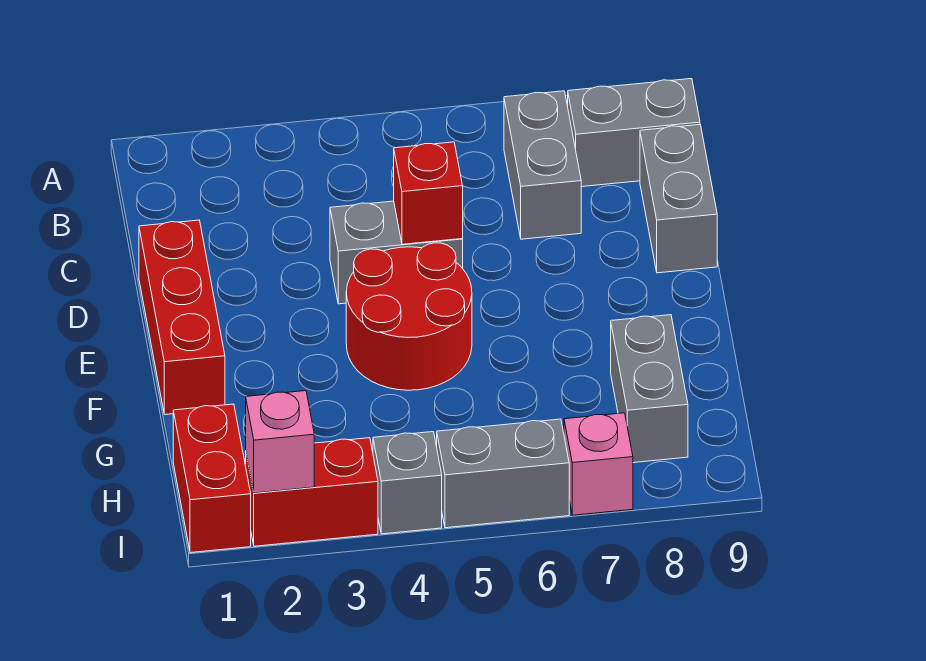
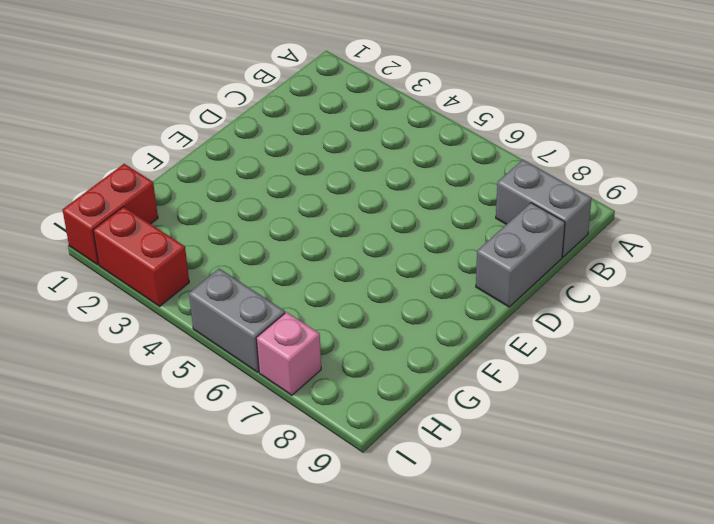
none -> grey brick B7:C7 level 1
none -> red brick D1:F1 level 1
none -> grey brick D4:D5 level 1

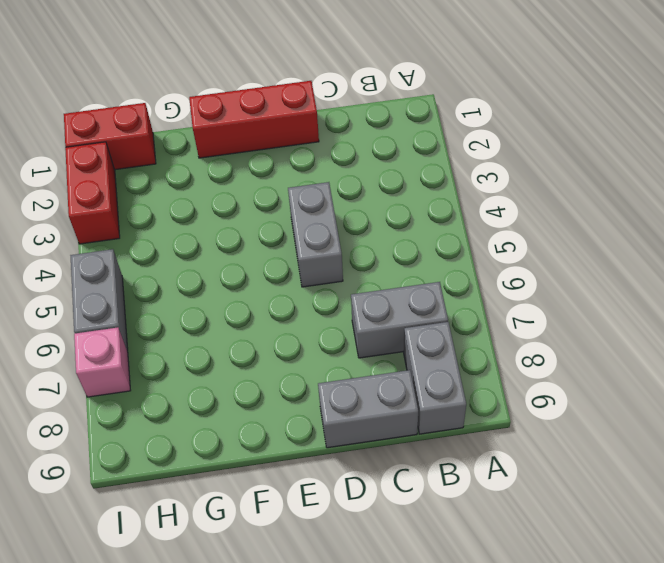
none -> red round brick E4:F5 level 1
none -> grey brick G8:H8 level 1
none -> grey brick I4 level 1

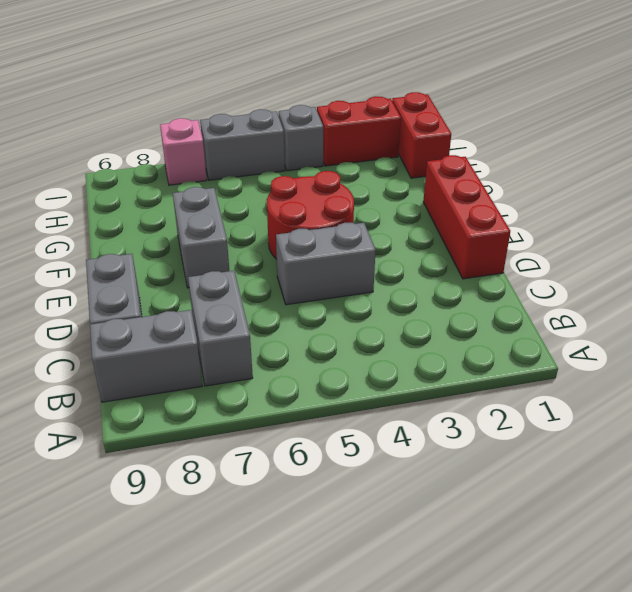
grey brick E7:F7 level 1 -> grey brick G8:H8 level 1
none -> red brick D5 level 2
none -> pink brick I2 level 2

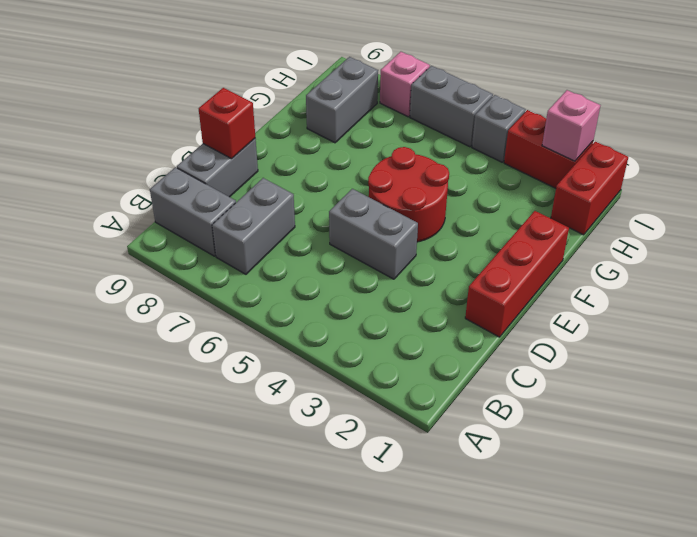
red brick D9 level 2 -> red brick D5 level 2

